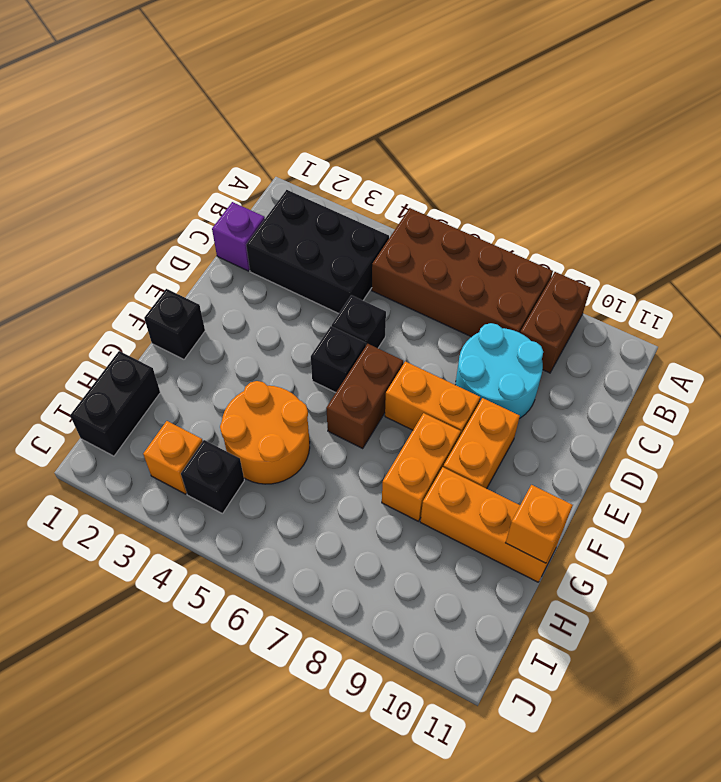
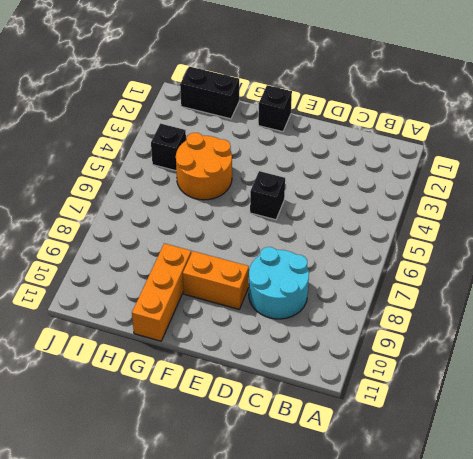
none -> brown brick A5:B8 level 1
none -> brown brick A9:B9 level 1
none -> black brick B2:C4 level 1

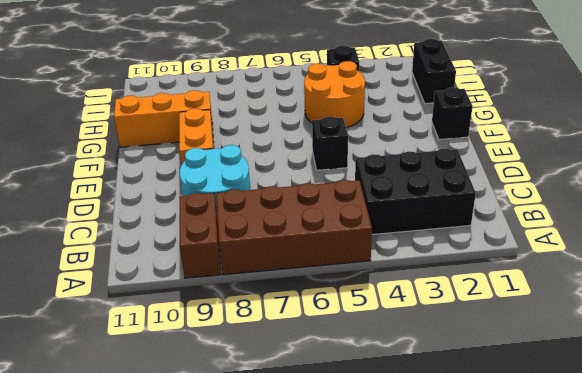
none -> purple brick C1 level 1
none -> black brick D5 level 1
none -> brown brick E6:F6 level 1

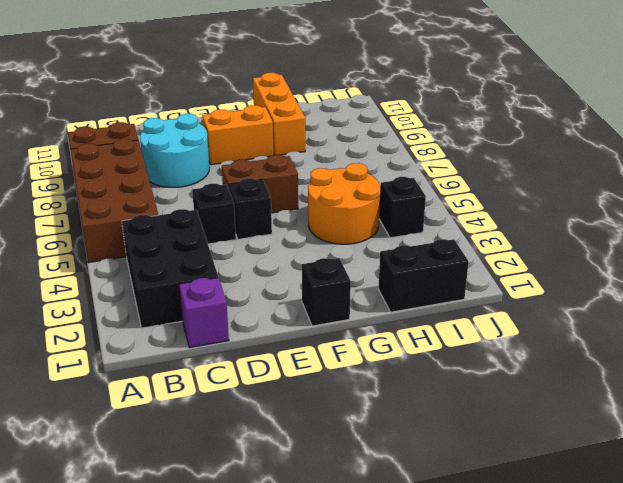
none -> orange brick E7:E8 level 1
none -> orange brick F8:G8 level 1
none -> orange brick I3 level 1

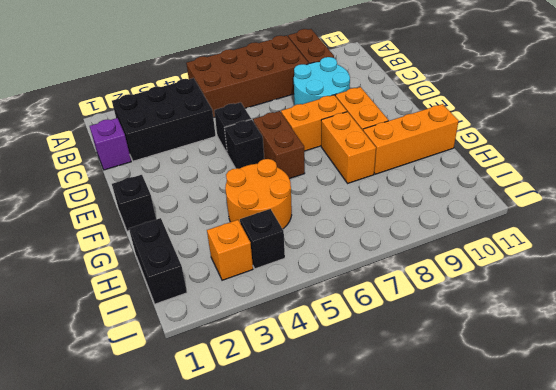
none -> orange brick G11 level 2

